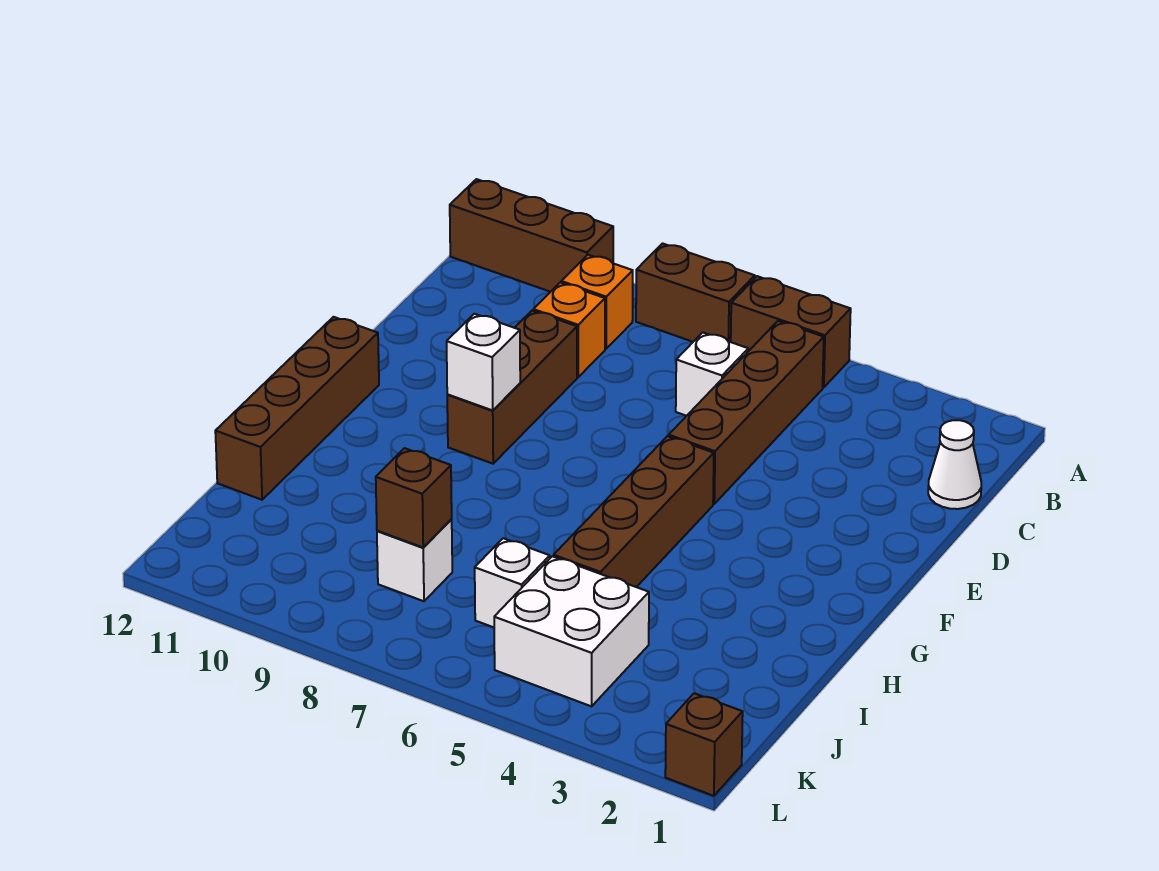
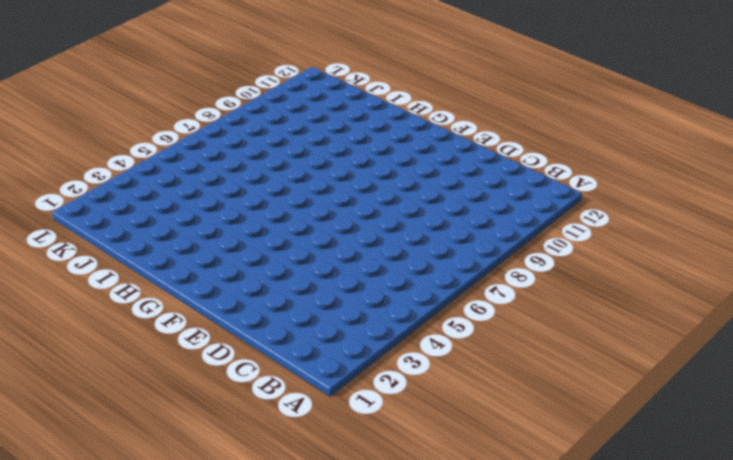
none -> brown brick A5:A6 level 1
none -> brown brick A7:A8 level 1
none -> brown brick A10:A12 level 1

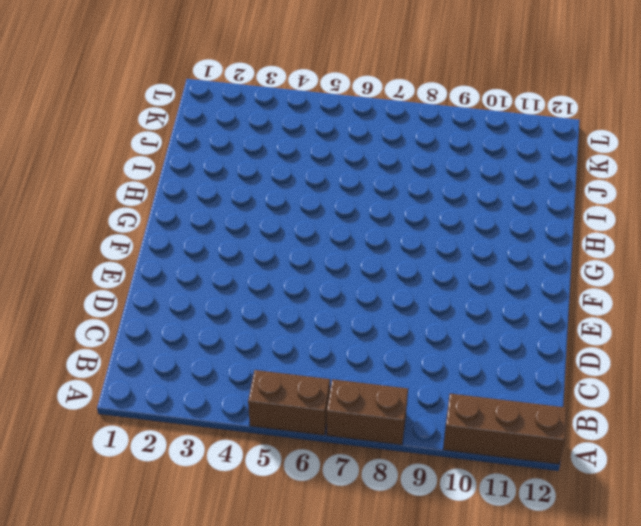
none -> brown brick B5:E5 level 1
none -> orange brick B9 level 1
none -> white cone C1 level 1

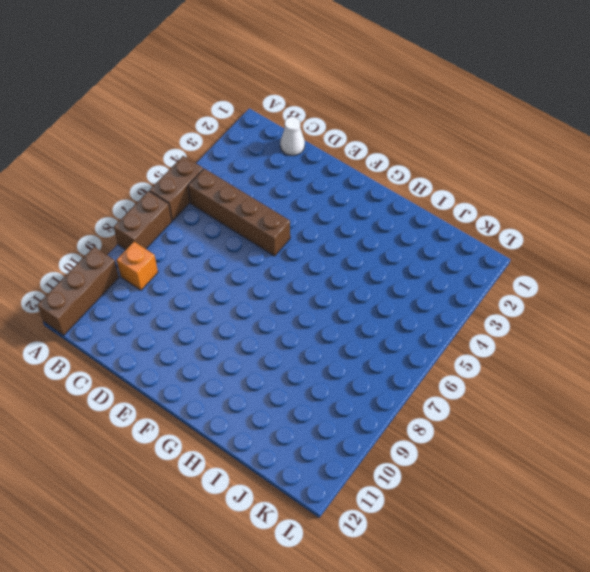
none -> white brick C6 level 1
none -> orange brick C9 level 1
none -> brown brick D9:F9 level 1

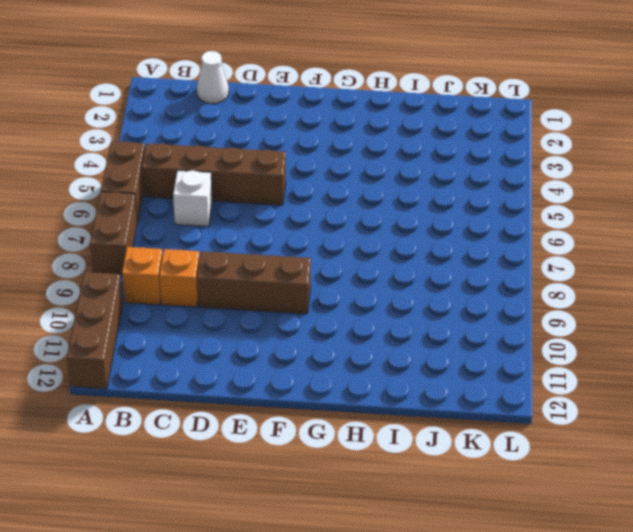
none -> brown brick F5:I5 level 1
none -> brown brick F12:I12 level 1
none -> white brick J4:K5 level 1

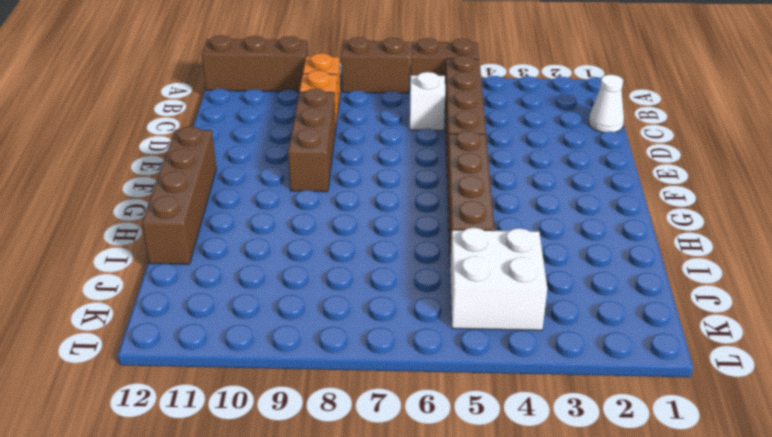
none -> white brick J6 level 1
none -> white brick J8 level 1
none -> brown brick L1 level 1

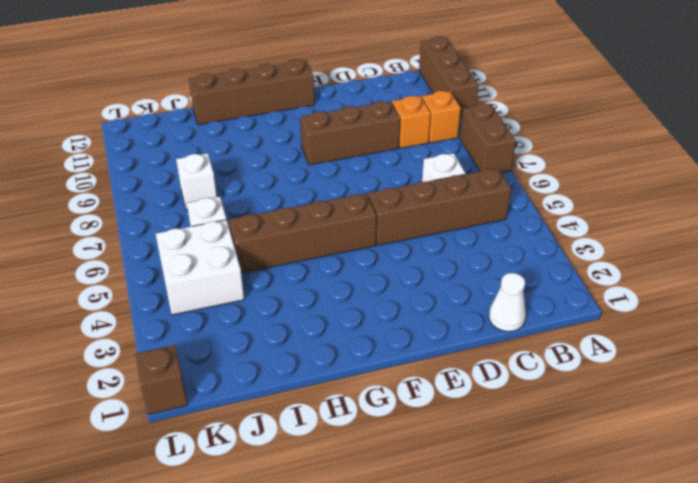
none -> brown brick A5:A6 level 1
none -> white brick F9 level 2
none -> brown brick J8 level 2

